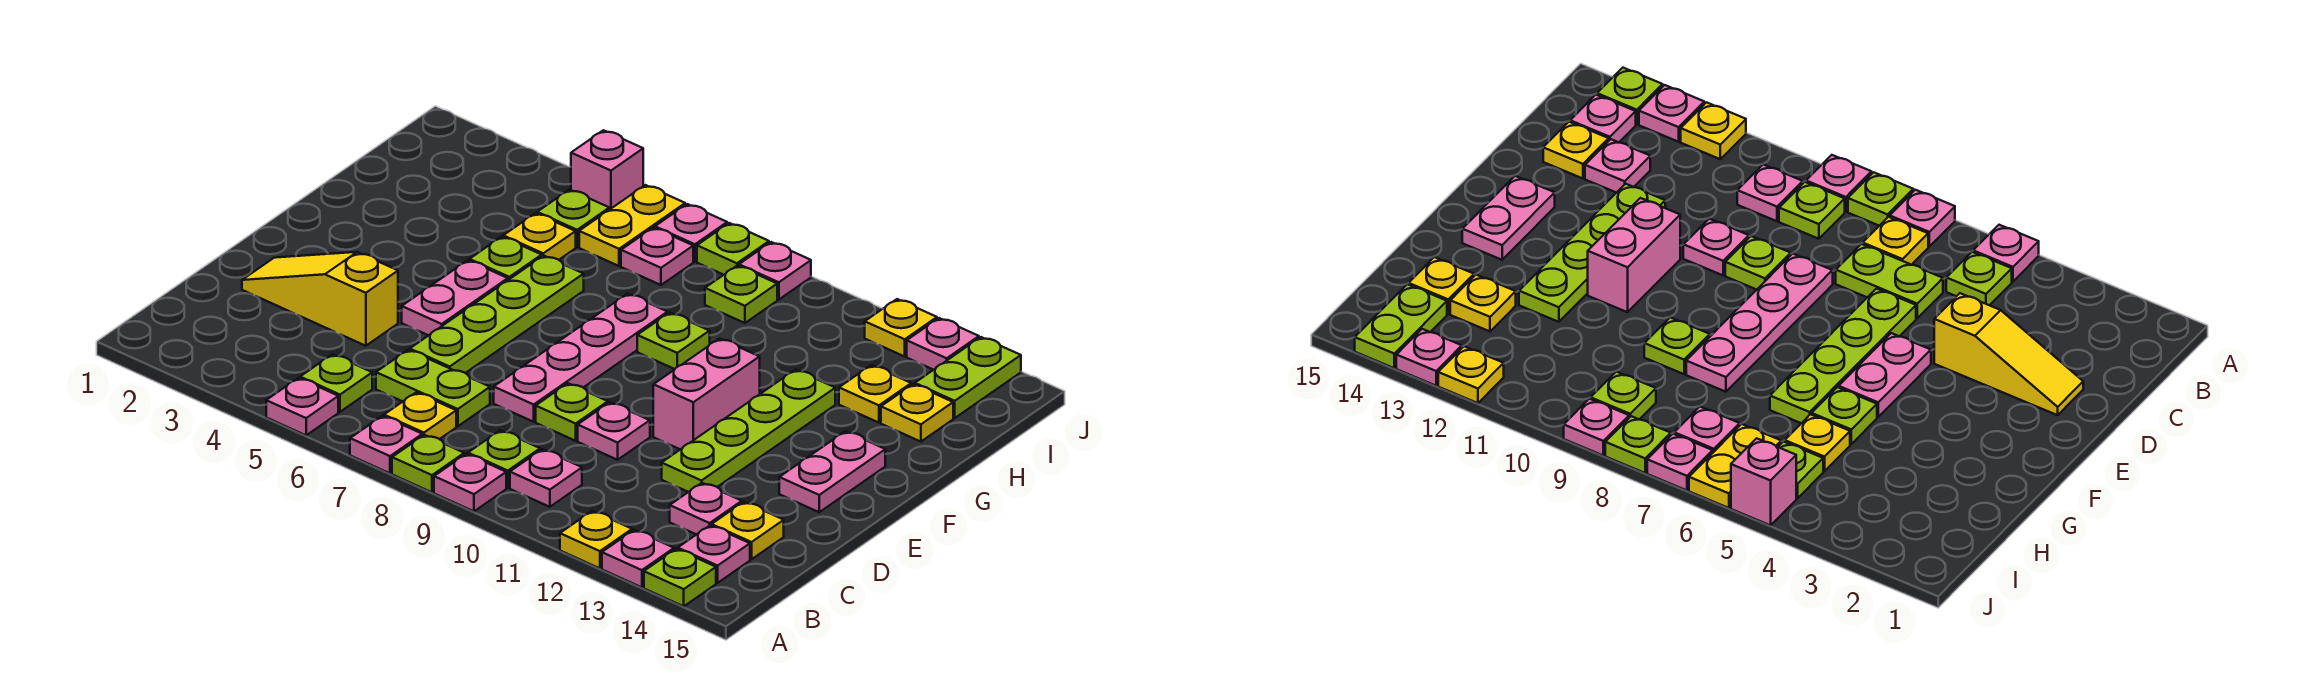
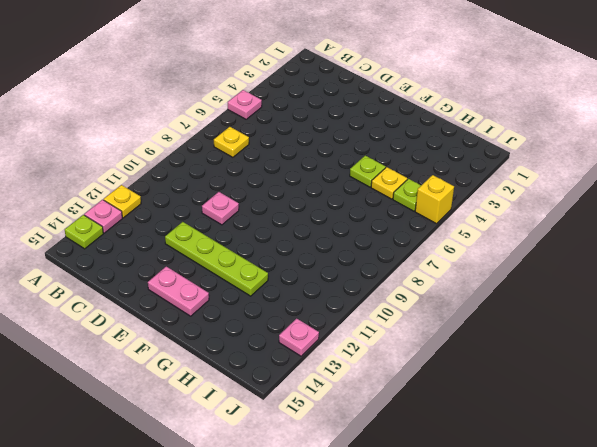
yellow brick J5 level 1 -> pink brick J5 level 1
none -> pink plate A7 level 1
none -> lime plate A8 level 1
none -> pink plate A9 level 1
none -> lime plate B5 level 1

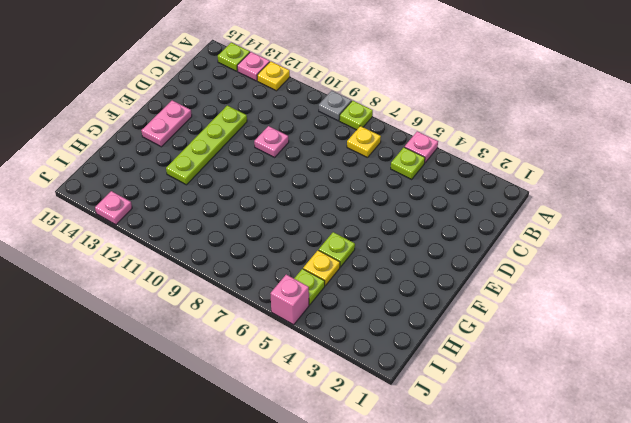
grey plate A9 level 1 -> pink plate A9 level 1
none -> pink plate A7 level 1
none -> lime plate B9 level 1
none -> pink plate B10 level 1
none -> pink plate B14 level 1

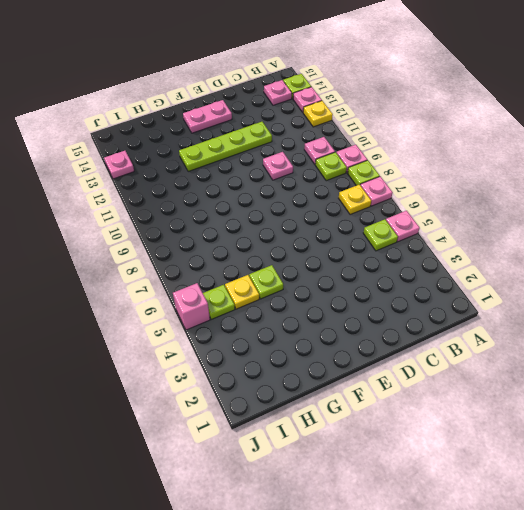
none -> lime plate C6:C7 level 1
none -> pink plate C13 level 1
none -> yellow plate C14 level 1
none -> yellow slope D2:D4 level 1 top 4

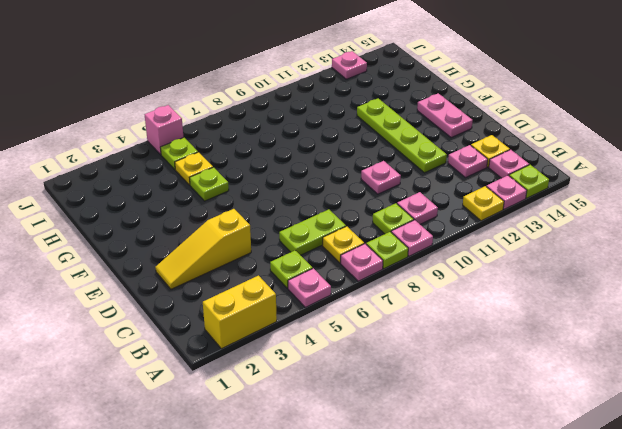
yellow brick A2:A3 level 1 -> none
none -> lime plate D6:G6 level 1
none -> pink plate D8:G8 level 1
none -> lime plate D9 level 1
none -> pink plate E5:F5 level 1

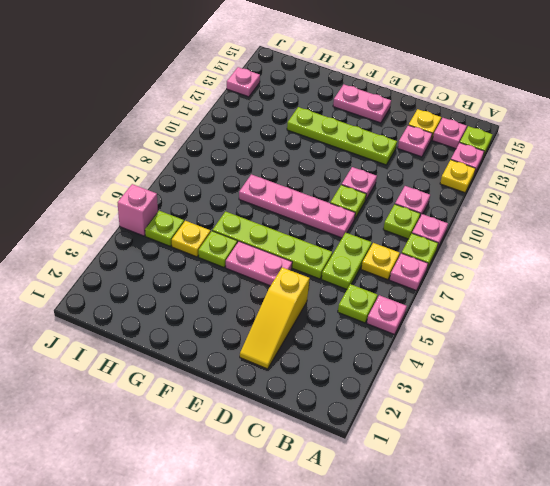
none -> pink brick E11:F11 level 1
none -> lime plate G9 level 1
none -> yellow plate H13 level 1
none -> yellow plate H14 level 1

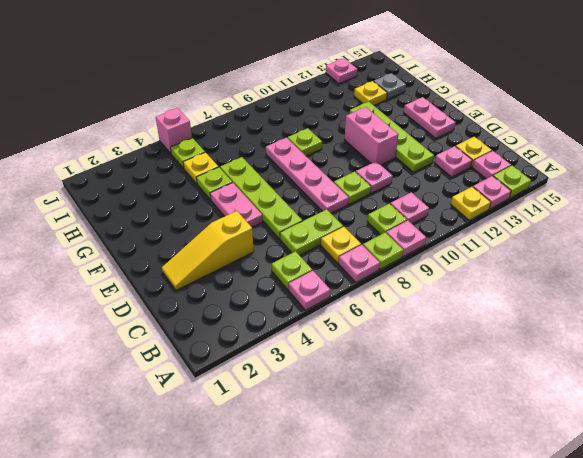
grey plate H14 level 1 -> yellow plate H14 level 1
none -> yellow plate I6:J6 level 1
none -> pink plate I7 level 1
none -> lime plate I9 level 1
none -> lime plate I14:J14 level 1

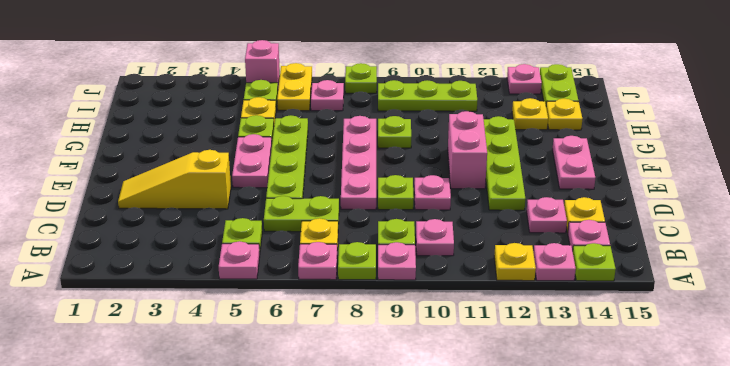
lime plate I9:I11 level 1 -> lime plate I9 level 1
none -> pink plate J7 level 1
none -> pink plate J9 level 1
none -> yellow plate J12 level 1

